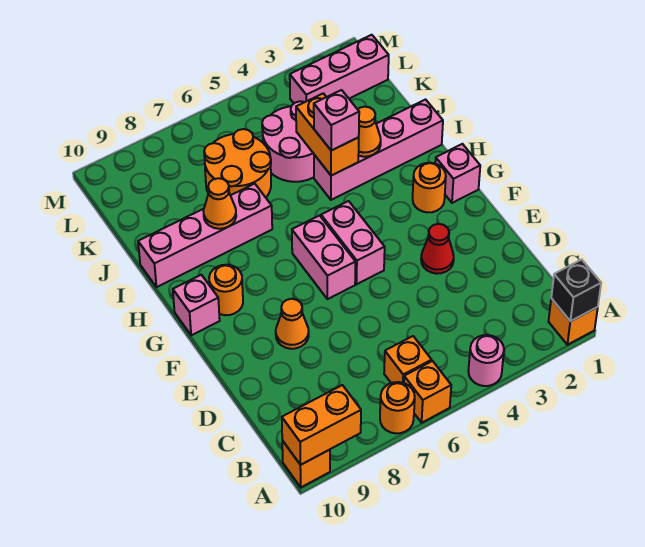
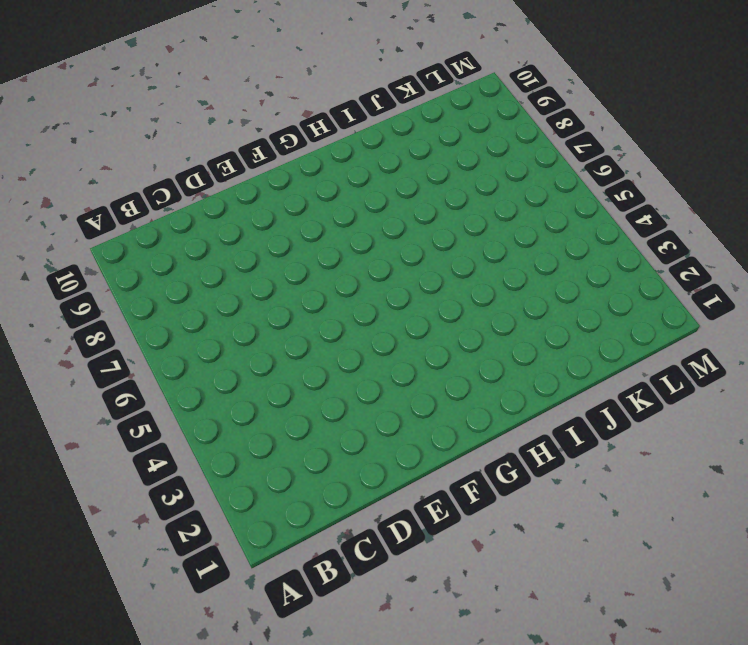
none -> orange brick A1 level 1
none -> pink round brick A4 level 1
none -> orange brick A6 level 1

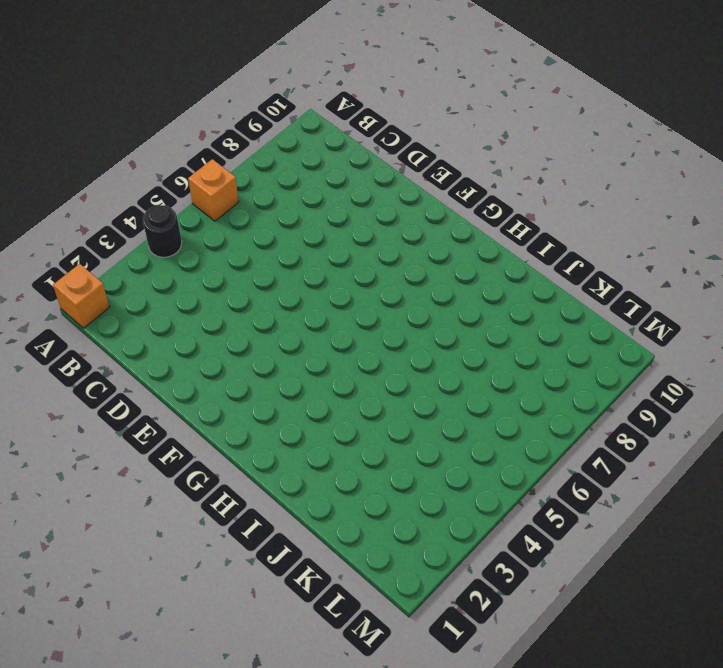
black round brick A4 level 1 -> pink round brick A4 level 1
none -> orange round brick A7 level 1
none -> orange brick A10 level 1
none -> orange brick B6 level 1

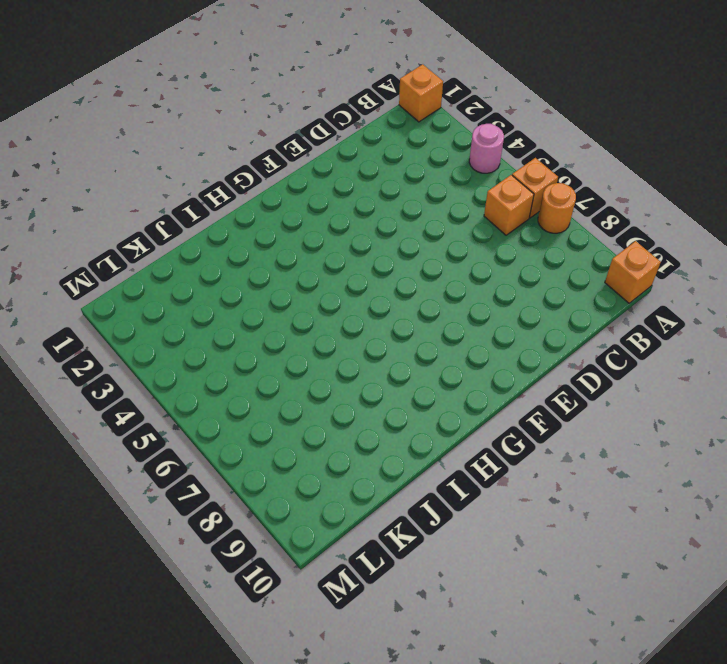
none -> red cone E3 level 1
none -> orange cone E8 level 1
none -> pink brick F5:G5 level 1

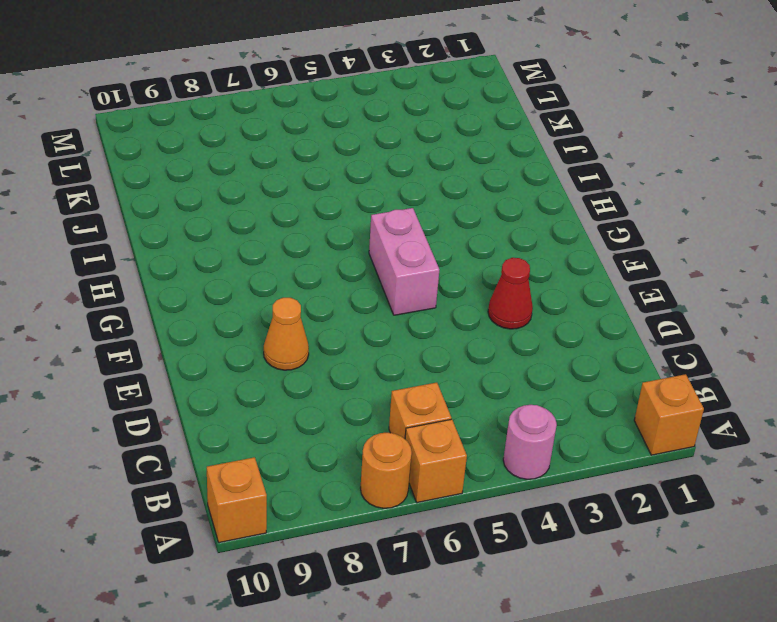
none -> pink brick F6:G6 level 1
none -> pink brick G1 level 1
none -> orange round brick G2 level 1

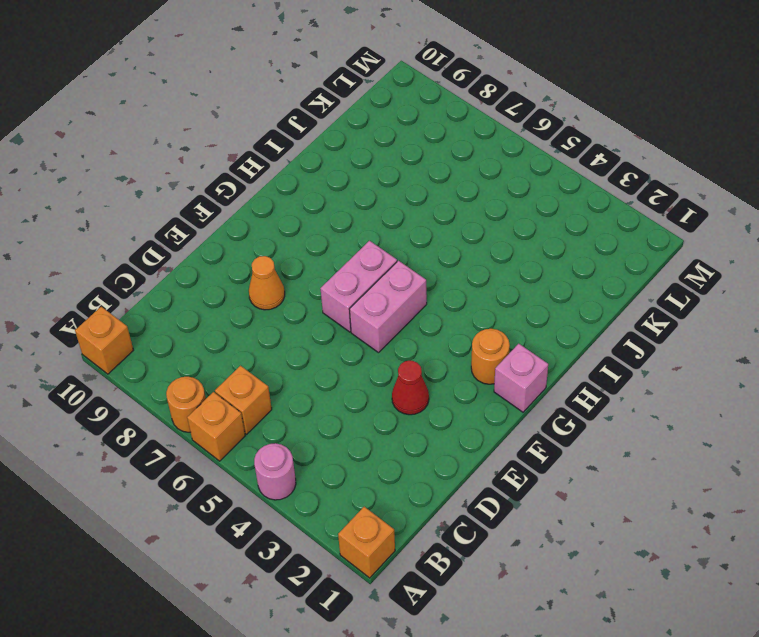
none -> orange round brick G9 level 1
none -> pink brick G10 level 1
none -> pink brick I1:I4 level 1

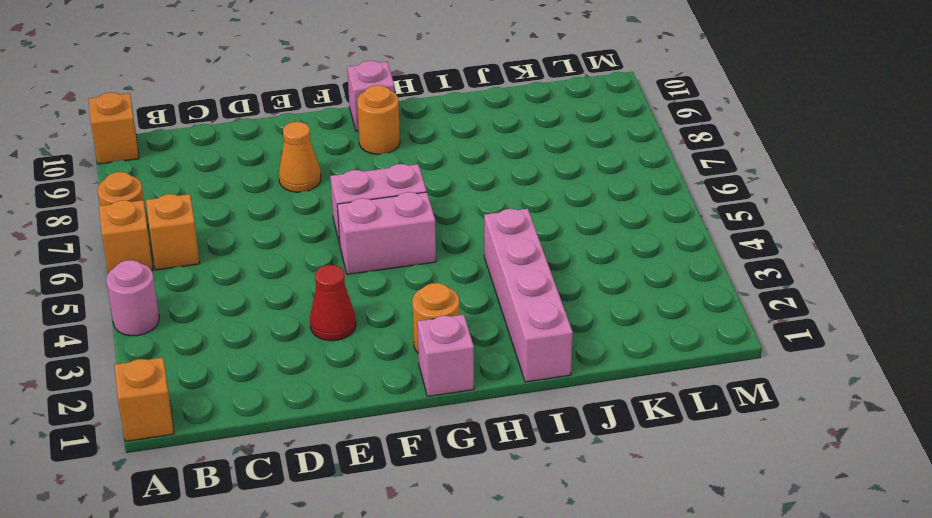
none -> pink brick I7:I10 level 1
none -> pink round brick J4:K5 level 1
none -> orange round brick J6:K7 level 1

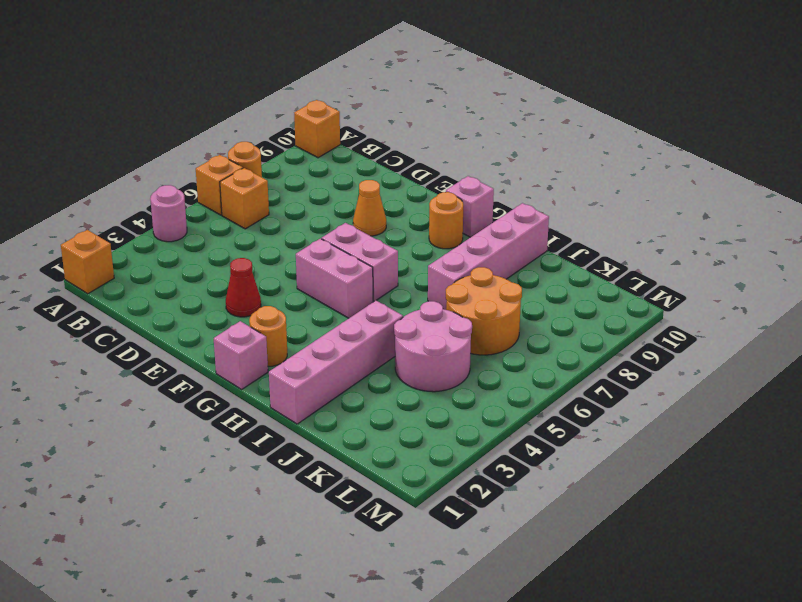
none -> pink brick L1:L3 level 1
none -> black brick A1 level 2
none -> orange brick A9:A10 level 2

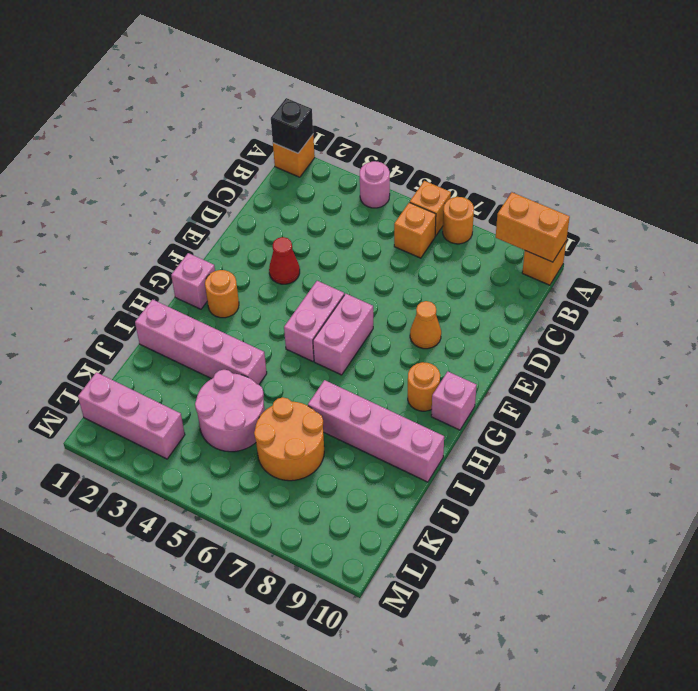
none -> orange cone I3 level 2
none -> orange brick I4:J4 level 2
none -> orange cone I8 level 2

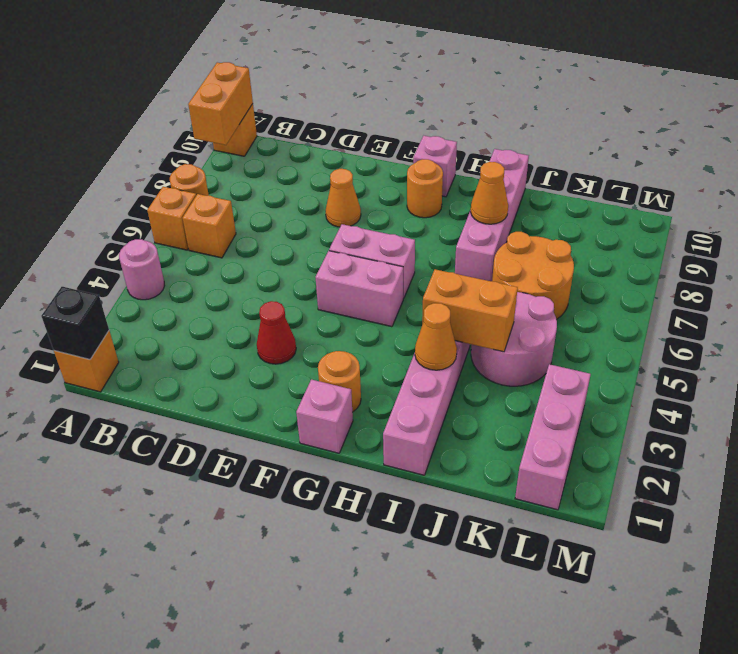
none -> pink brick I4 level 3

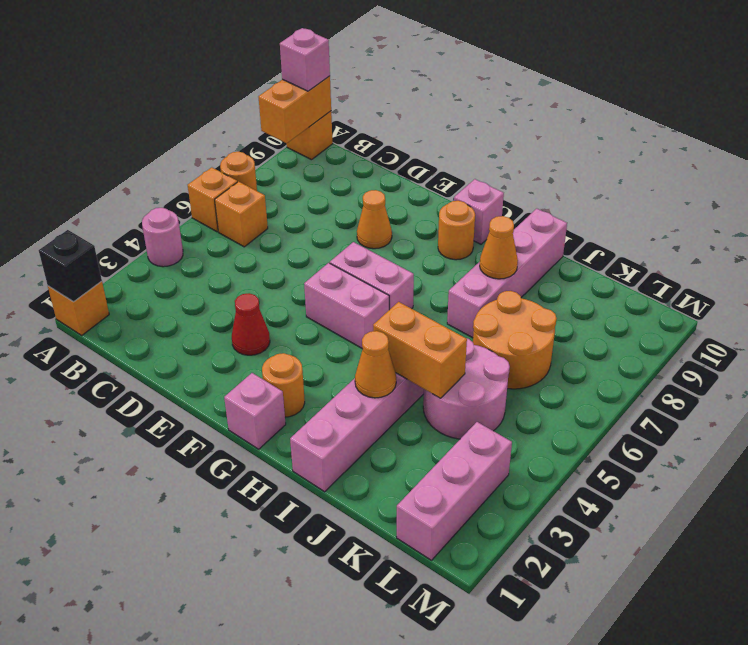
pink brick A10 level 3 -> pink brick I4 level 3

